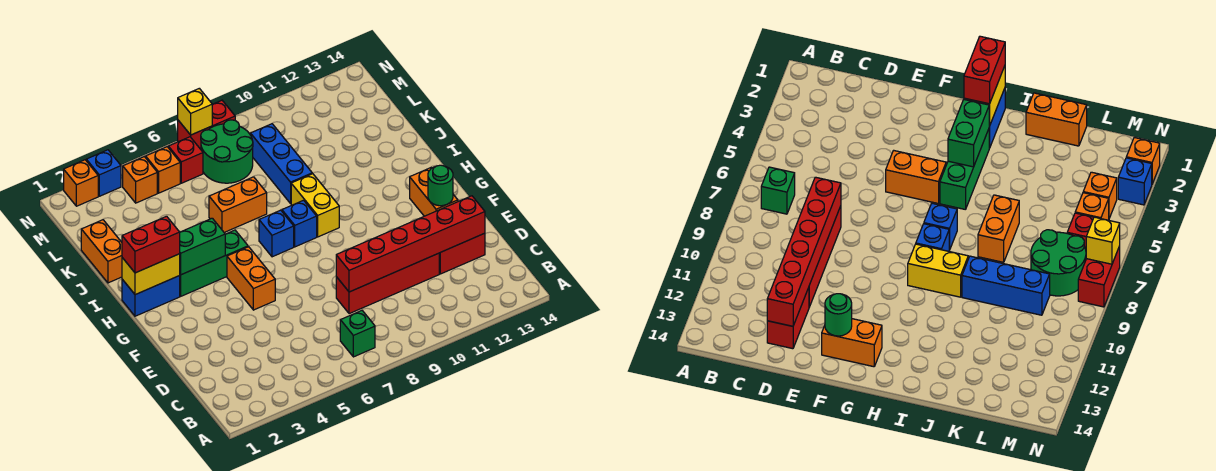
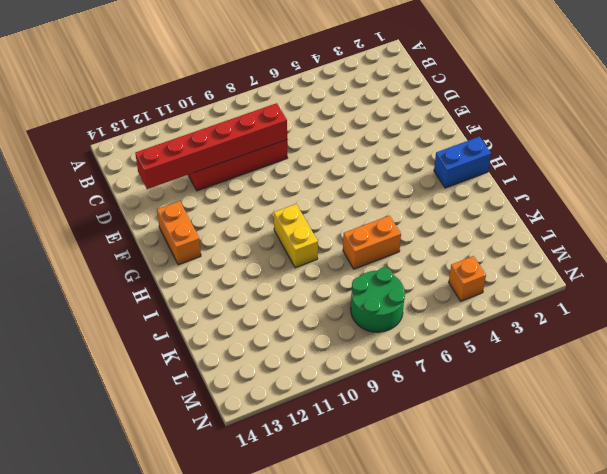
none -> green brick B7 level 1
none -> red brick D12:D13 level 1
none -> orange brick F5:G5 level 1

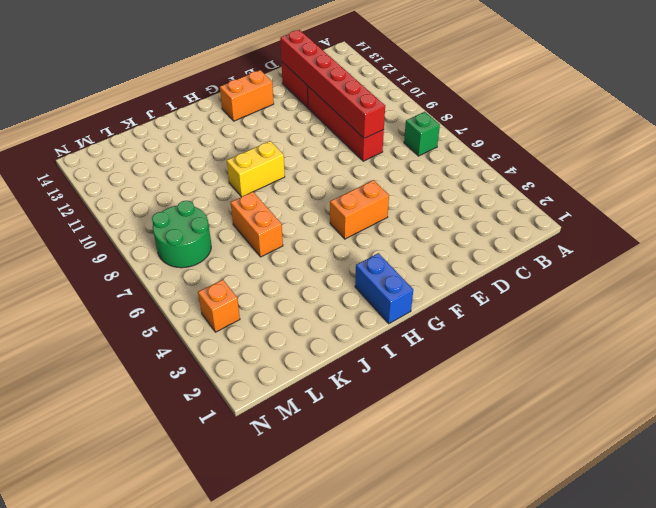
none -> green brick H3:H5 level 1
none -> blue brick H7 level 1
none -> blue brick H8 level 1

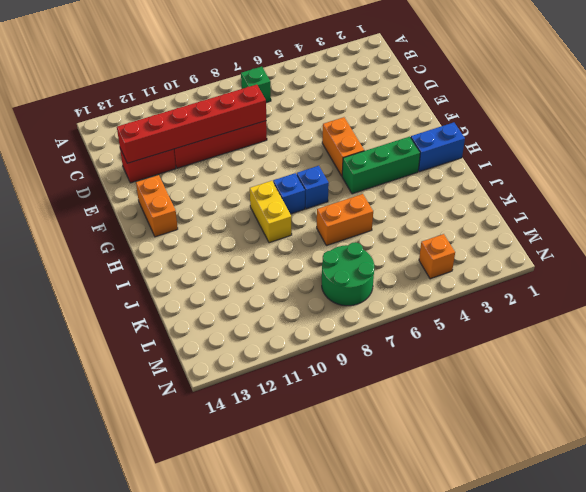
none -> orange brick J1:K1 level 1
none -> blue brick J9:L9 level 1
none -> orange brick M5 level 1

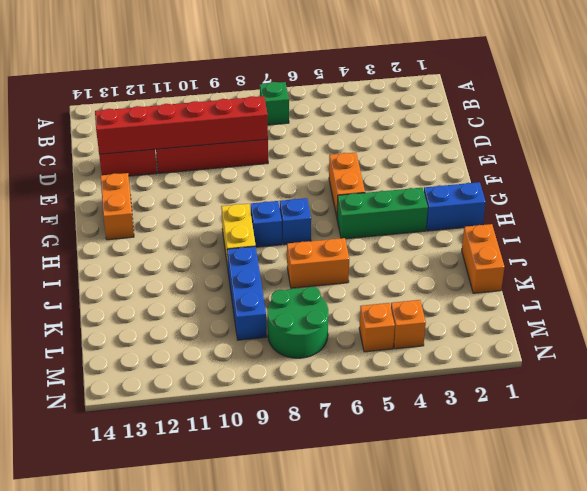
none -> red brick M6 level 1
none -> orange brick N2 level 1
none -> blue brick N3 level 1

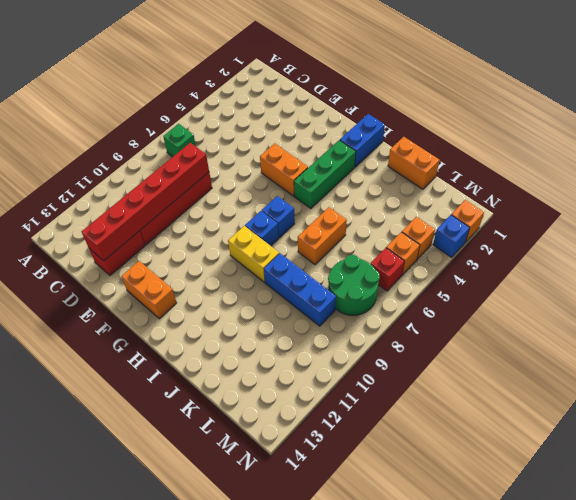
none -> red brick N7:N8 level 1
none -> green round brick F13 level 2
none -> yellow brick H1:H2 level 2

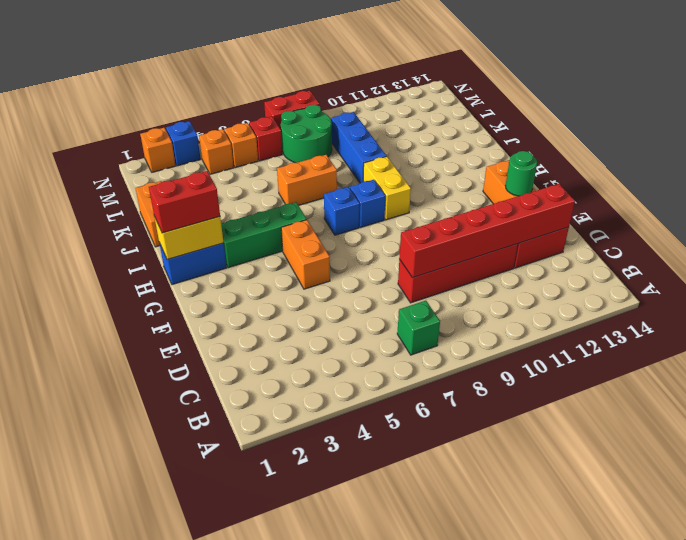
none -> green brick H3:H4 level 2
none -> yellow brick N7 level 2

